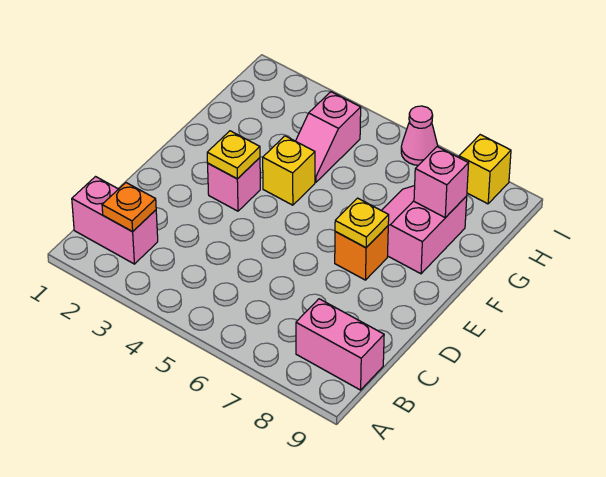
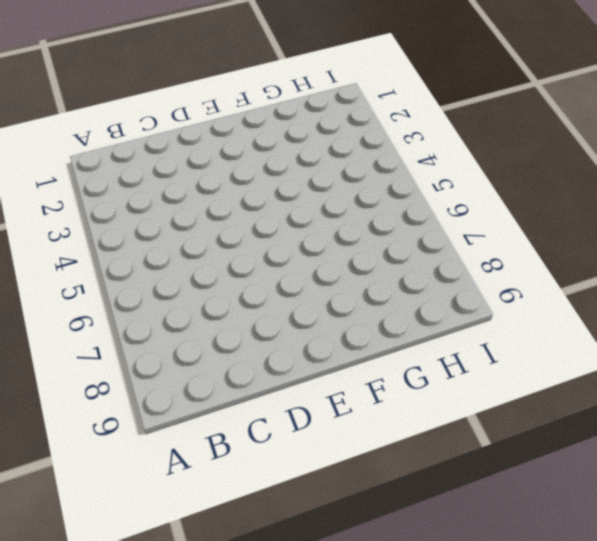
none -> pink brick B1:B2 level 1
none -> pink brick B8:B9 level 1
none -> pink brick E3 level 1

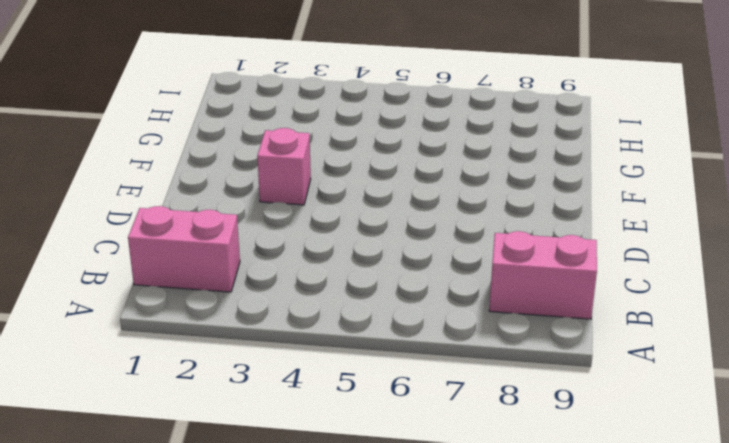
none -> orange brick E7 level 1
none -> yellow brick F4 level 1
none -> pink slope F7:G8 level 1 top 8

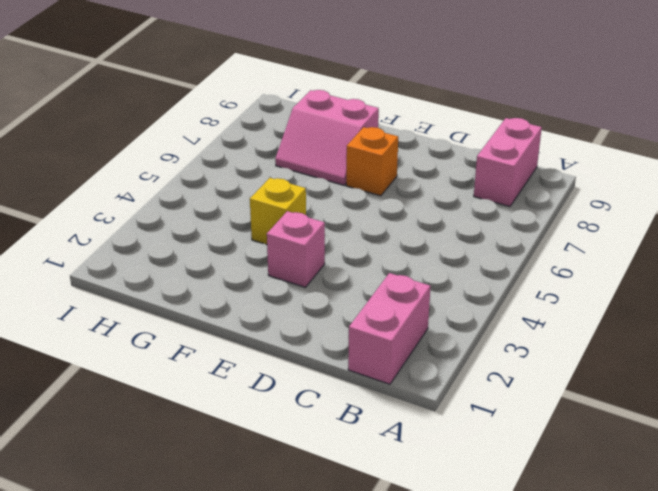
none -> pink slope G4:H4 level 1 top H
none -> pink cone I6 level 1
none -> yellow brick I8 level 1

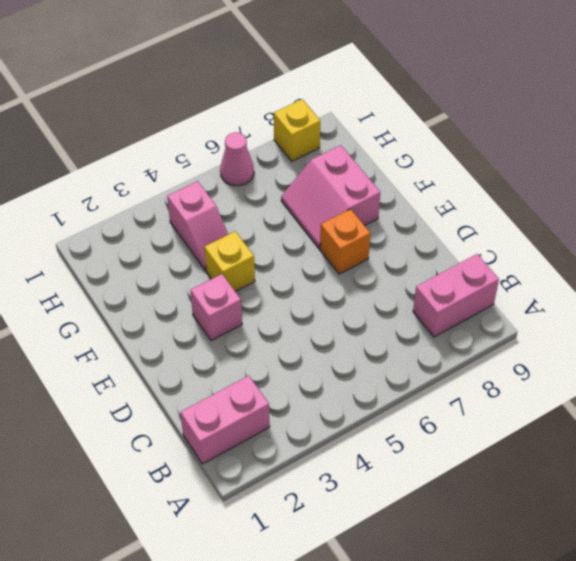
none -> orange plate B2 level 2
none -> yellow plate E3 level 2
none -> yellow plate E7 level 2

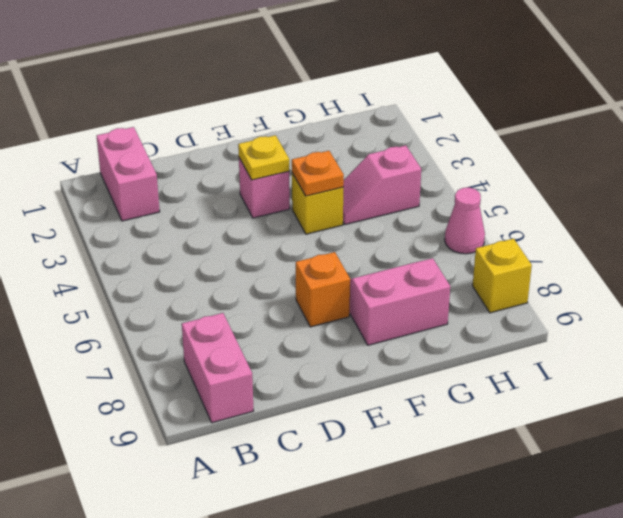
orange plate F4 level 2 -> orange plate B2 level 2
none -> yellow plate E7 level 2
none -> pink brick G8 level 2

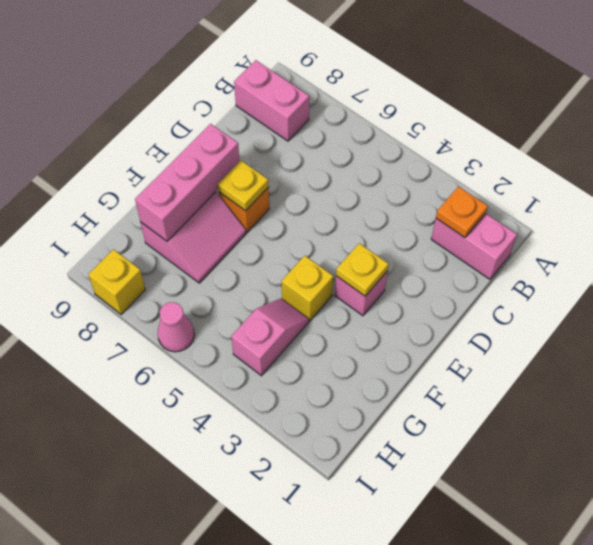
pink brick E8:G8 level 2 -> pink brick G8 level 2

